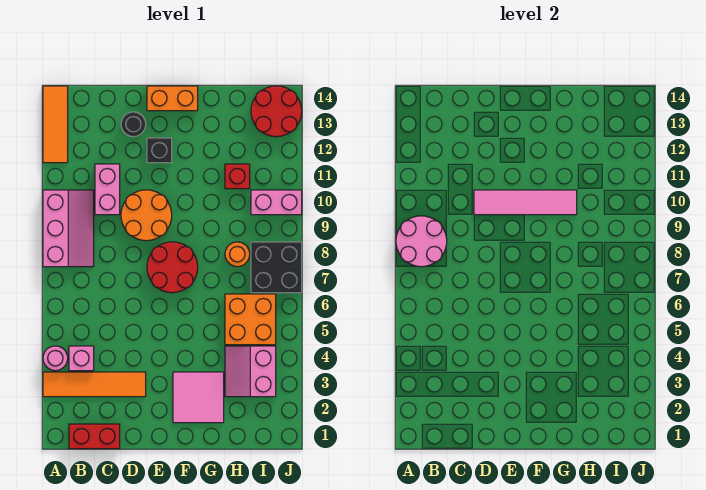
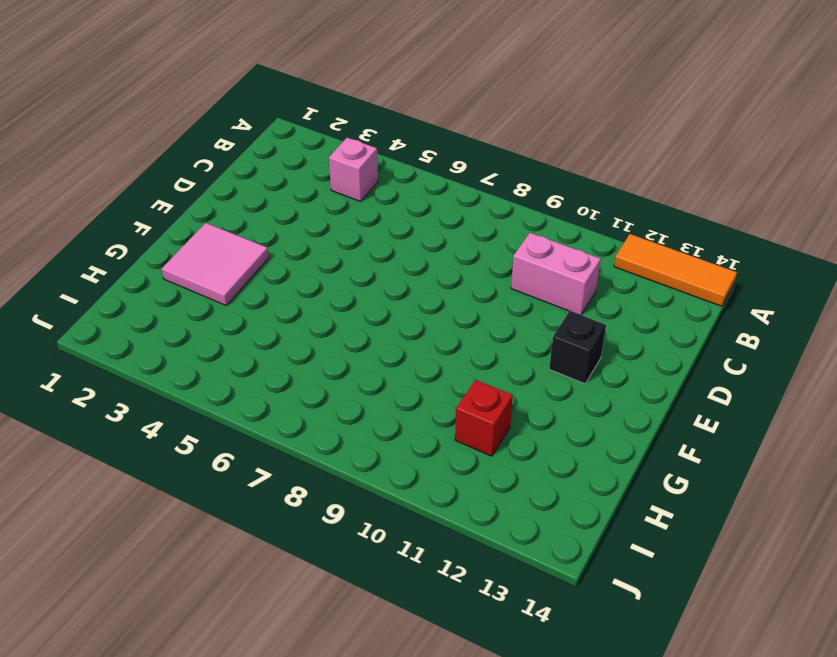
none -> orange tile A3:D3 level 1
none -> pink round brick A4 level 1
none -> pink slope A8:B10 level 1 top A

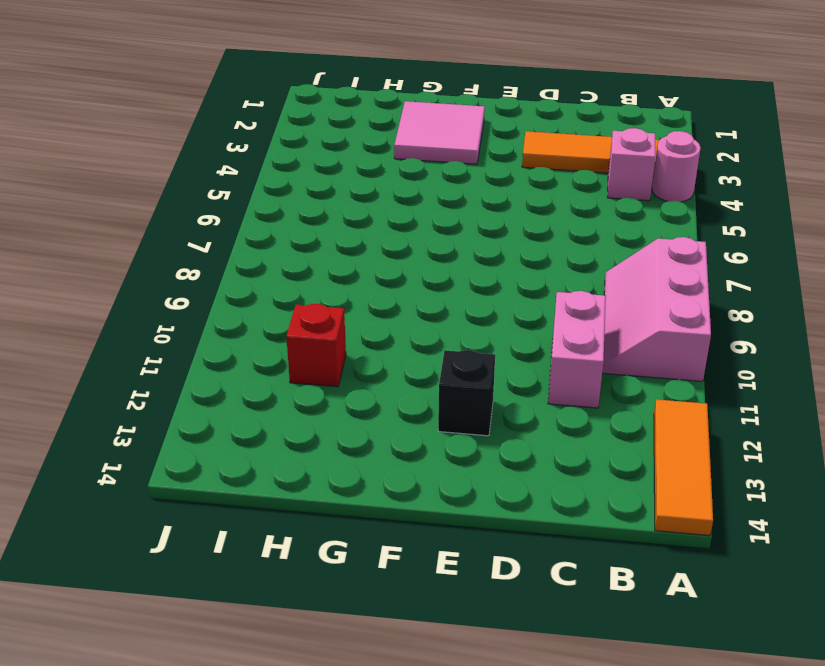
none -> red brick B1:C1 level 1
none -> orange round brick D9:E10 level 1
none -> black round brick D13 level 1

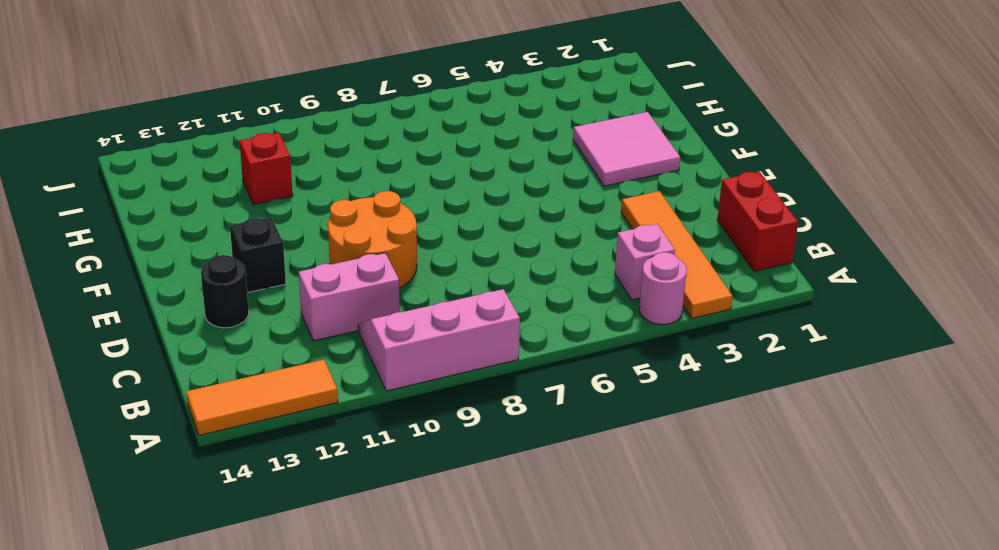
none -> red round brick E7:F8 level 1
none -> orange brick E14:F14 level 1
none -> pink slope H3:I4 level 1 top I

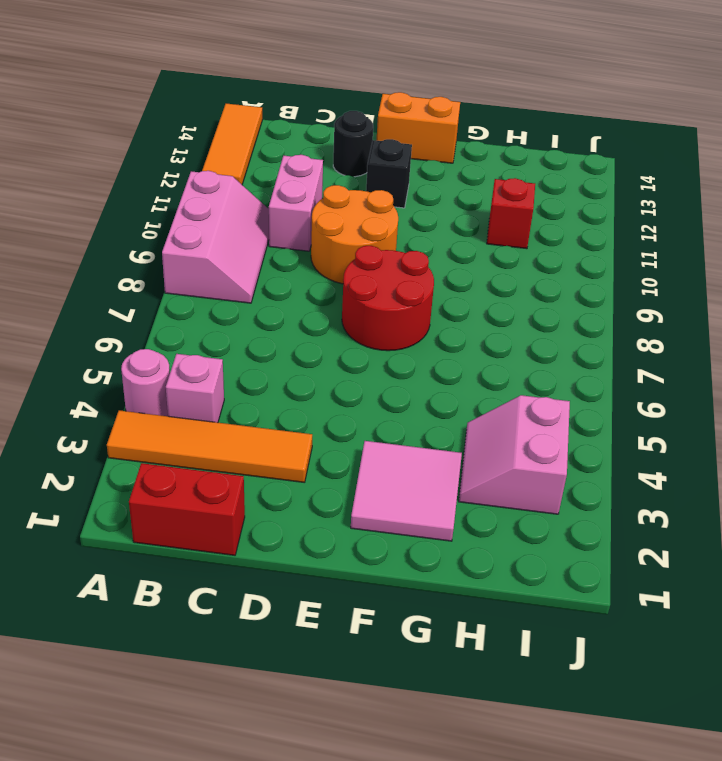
none -> orange brick H5:I6 level 1
none -> orange round brick H8 level 1
none -> black brick I7:J8 level 1

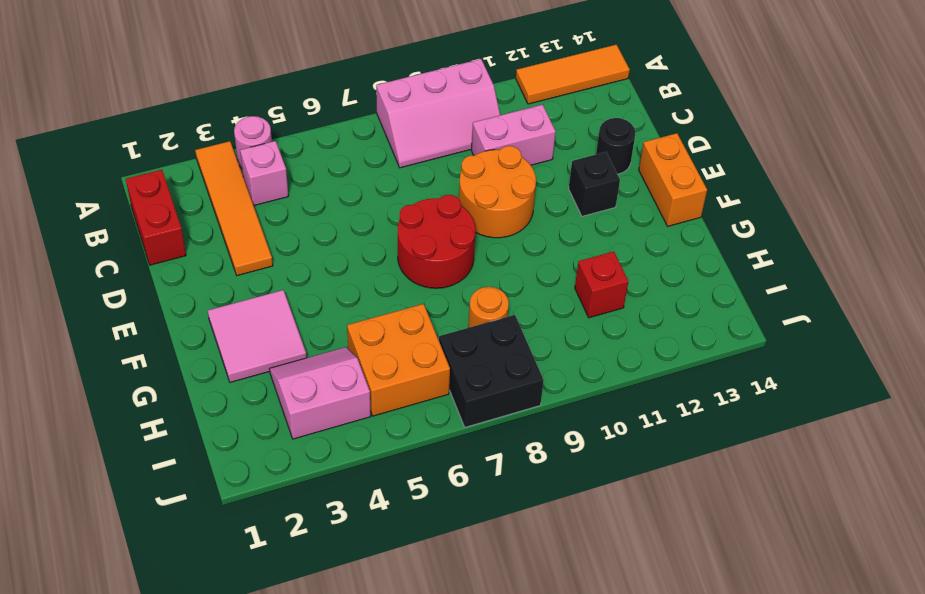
none -> pink brick I10:J10 level 1
none -> red round brick I13:J14 level 1
none -> pink round brick A8:B9 level 2

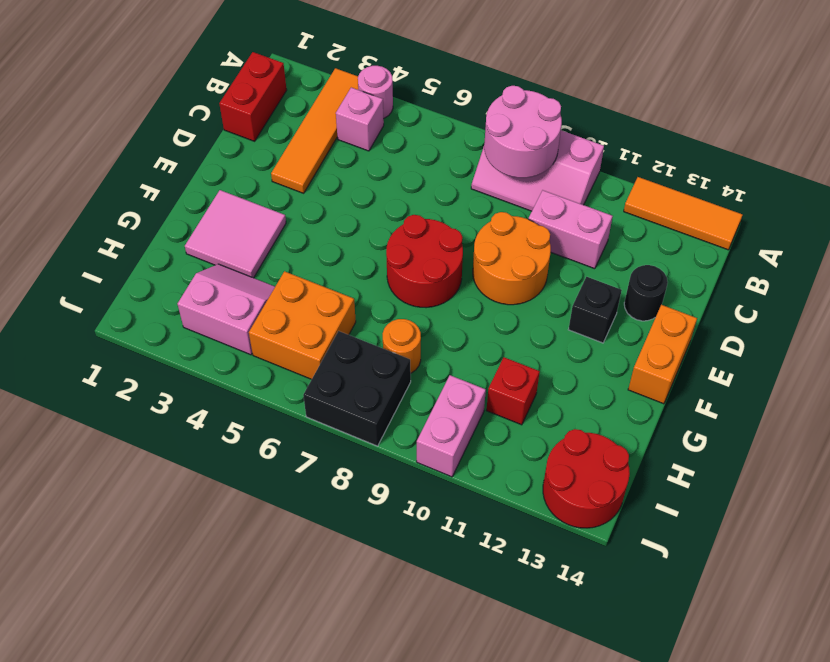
none -> pink tile D10:G10 level 2

